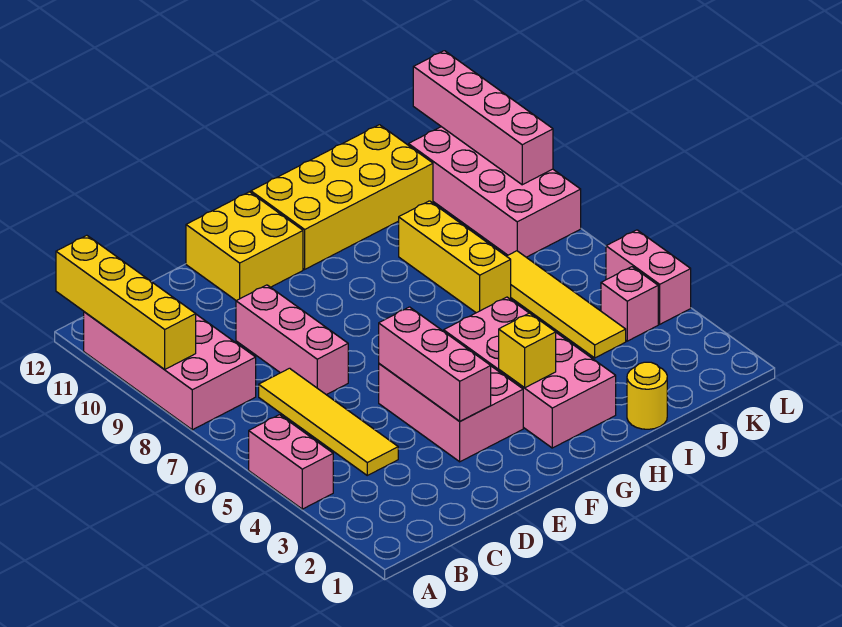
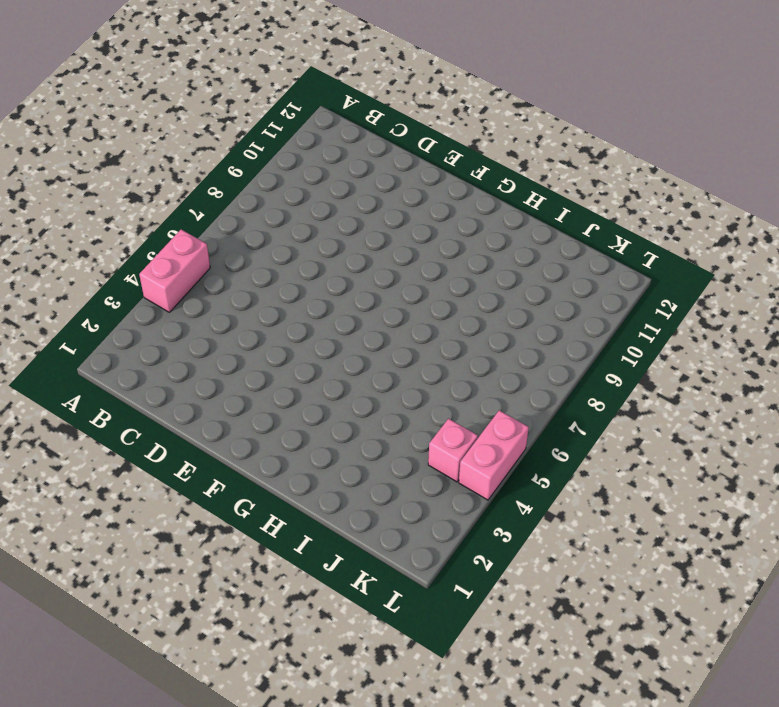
none -> pink brick A8:B11 level 1
none -> yellow tile C4:C7 level 1
none -> pink brick D7:D9 level 1

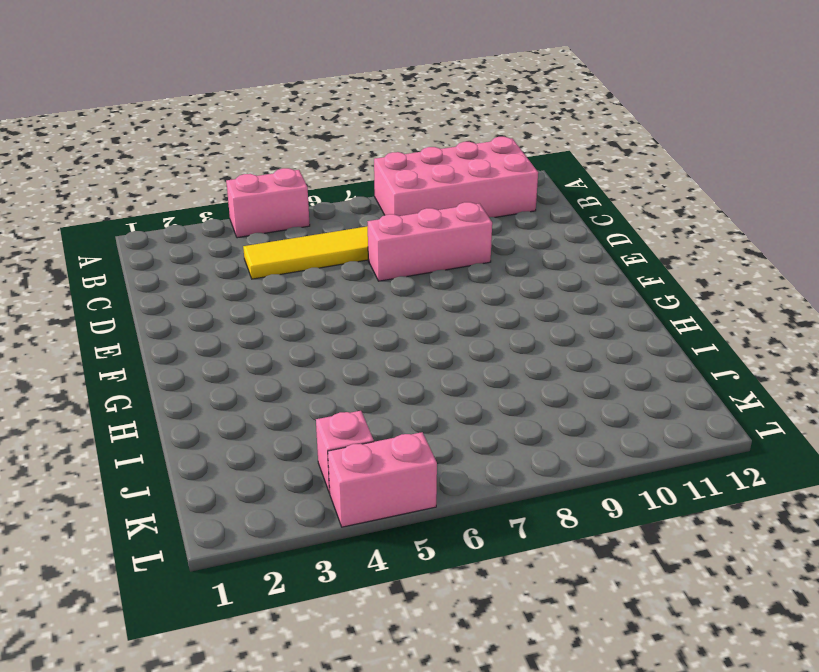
none -> pink brick E3:F5 level 1
none -> yellow brick E11:F12 level 1
none -> pink brick G2:H5 level 1

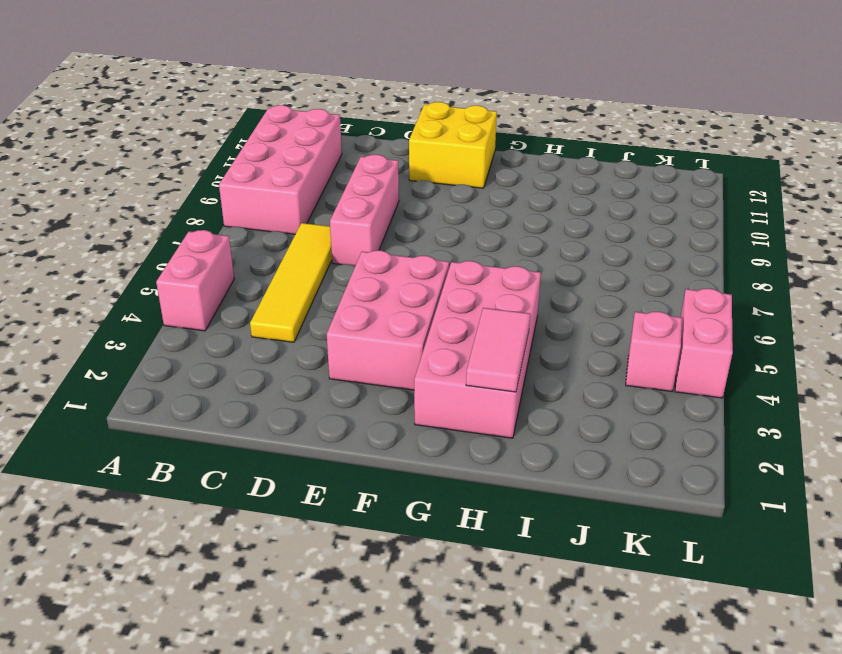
pink tile H2:H3 level 2 -> none
none -> yellow brick G11:J12 level 1
none -> yellow round brick I1 level 1
none -> yellow brick I7:I9 level 1

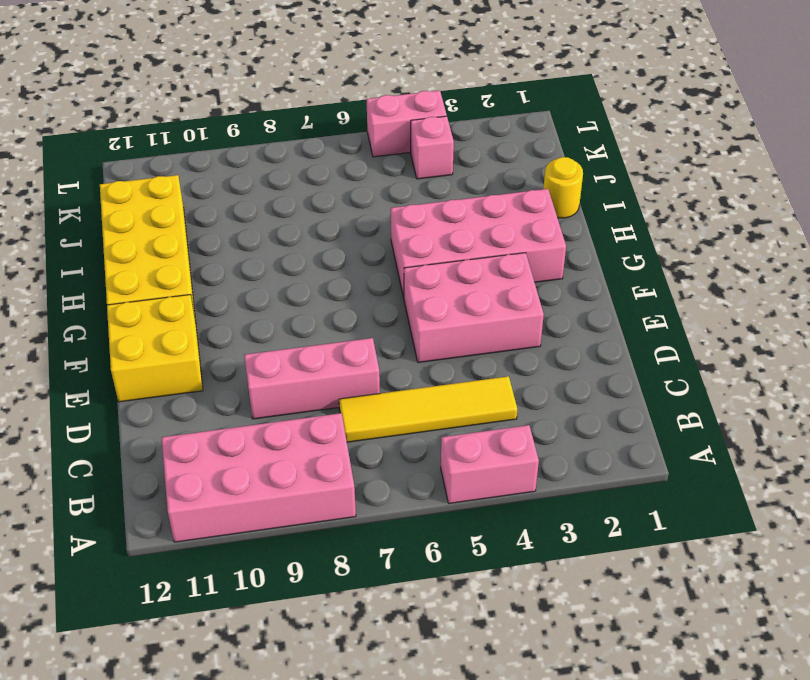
none -> yellow brick I7:I9 level 1
none -> yellow tile J4:J7 level 1
none -> pink brick K8:L11 level 1

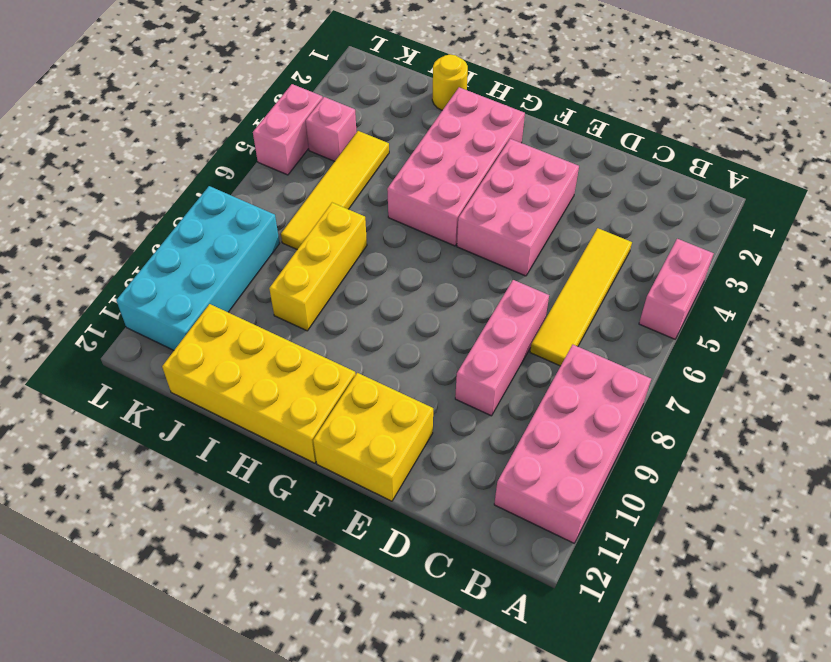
cyan brick K8:L11 level 1 -> pink brick K8:L11 level 1
none -> yellow brick A9:A12 level 2
none -> pink brick E3:E5 level 2
none -> yellow brick G3 level 2

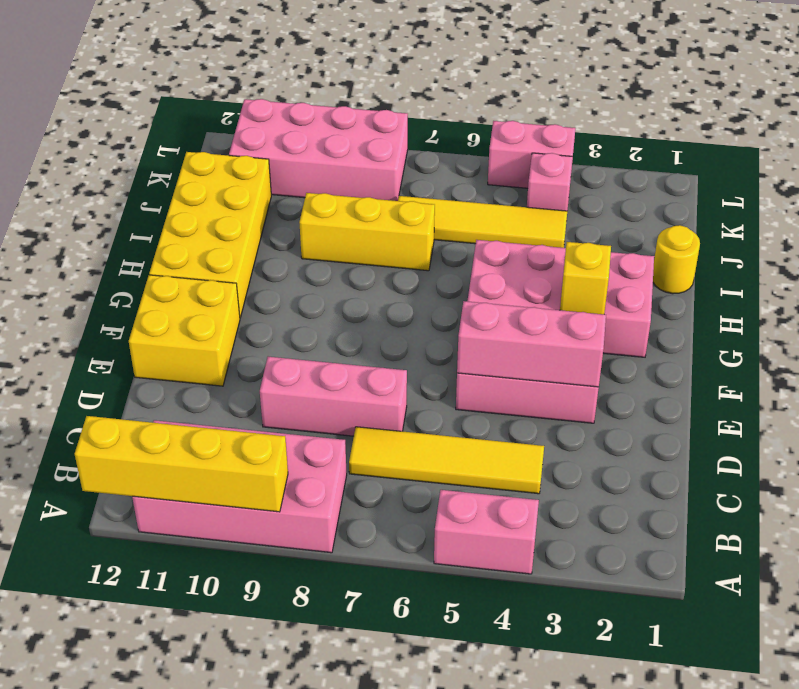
none -> pink brick L9:L12 level 2

